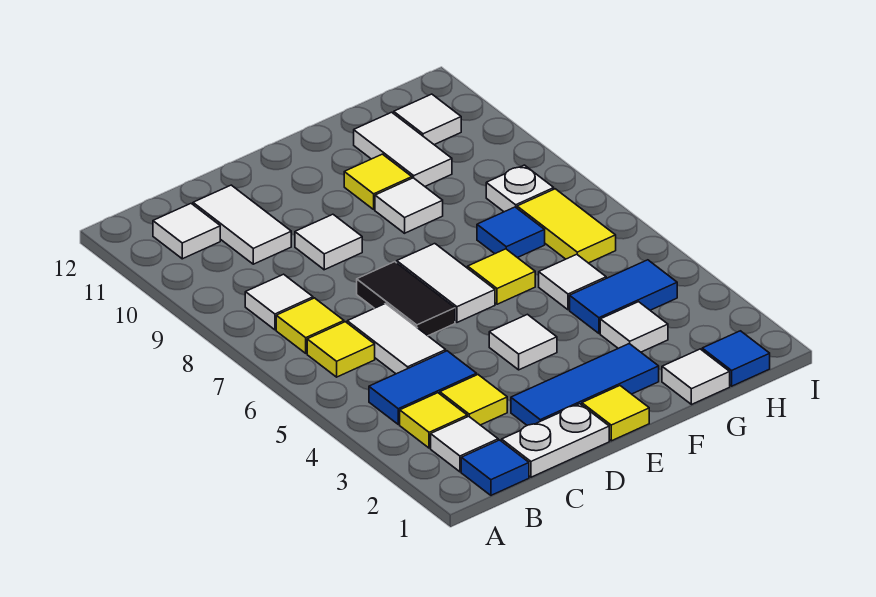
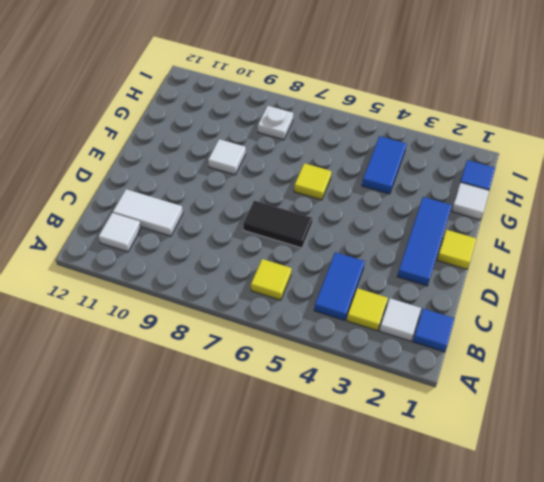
none -> yellow tile B7 level 1
none -> white tile B8 level 1
none -> white plate C1:D1 level 1
none -> yellow tile C3 level 1

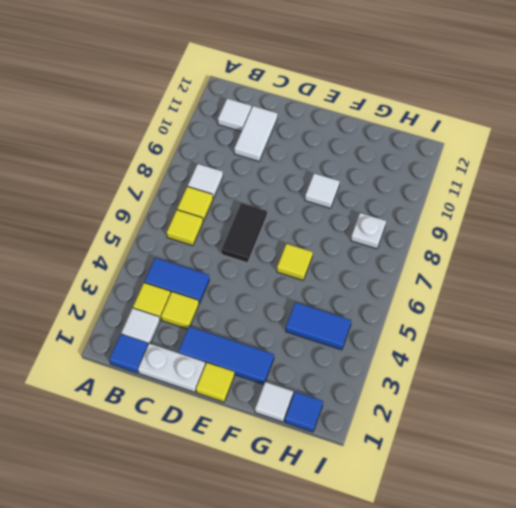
none -> white tile C5:C6 level 1
none -> white tile D9 level 1
none -> white tile E4 level 1
none -> white tile E6:E7 level 1

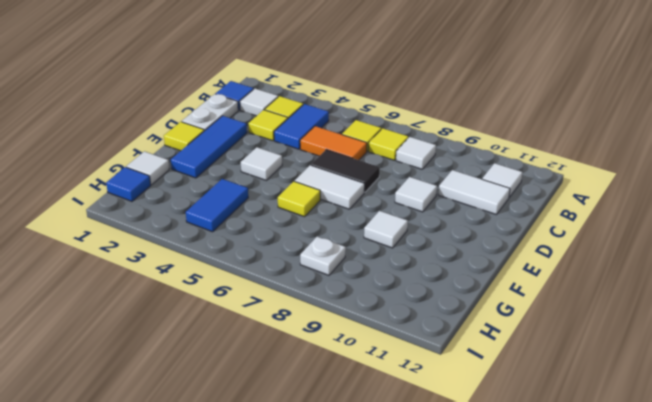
orange tile C5:C6 level 1 -> white tile C5:C6 level 1
none -> yellow tile F10 level 1
none -> white tile G3 level 1
none -> white tile G5 level 1
none -> blue tile G7 level 1

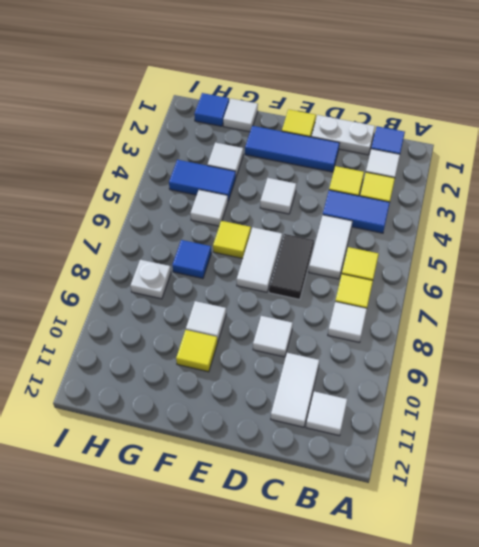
none -> white tile G10:G11 level 1
none -> yellow tile H6:H7 level 1
none -> white tile H11 level 1

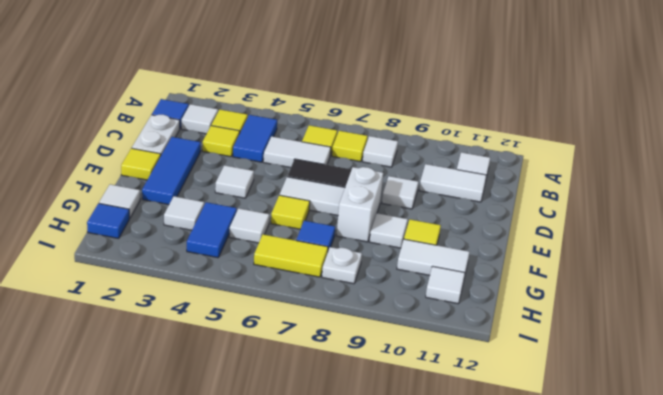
white brick E8:F8 level 1 -> none

